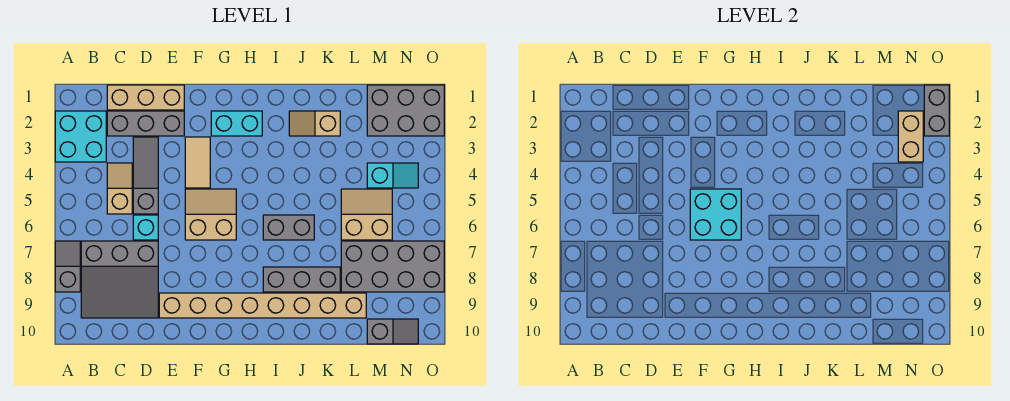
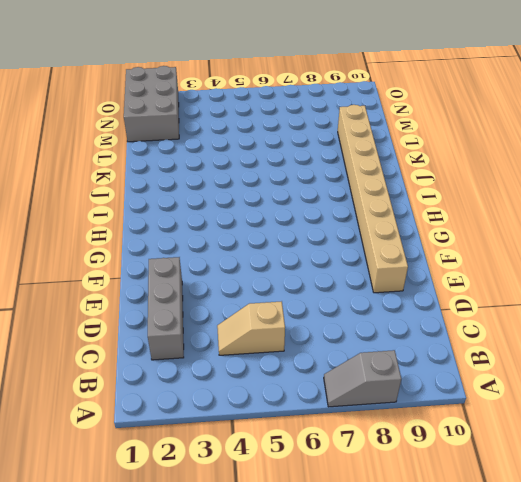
none -> cyan brick A2:B3 level 1
none -> grey slope B7:D9 level 1 top 7
none -> tan brick C1:E1 level 1

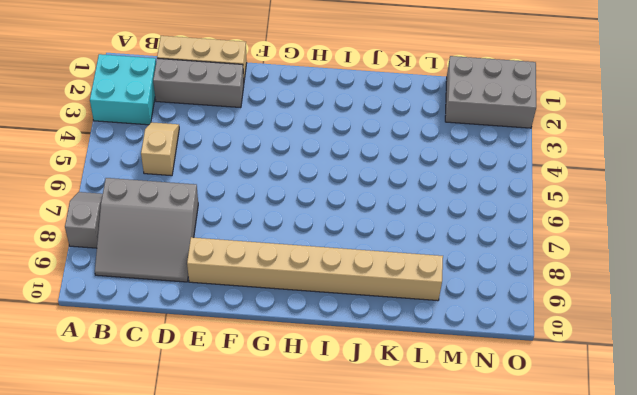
none -> grey slope D3:D5 level 1 top 5
none -> cyan brick D6 level 1
none -> tan tile F3:F4 level 1

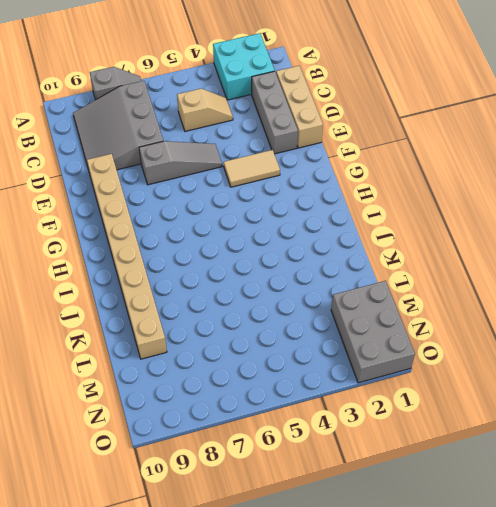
grey slope E5:E7 level 1 top 7 -> grey slope D3:D5 level 1 top 5
none -> cyan brick D6 level 1
none -> tan slope F5:G6 level 1 top 6
none -> cyan brick G2:H2 level 1

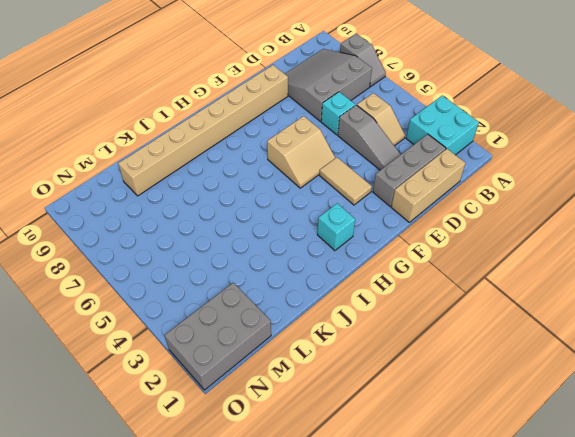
cyan brick H2 level 1 -> cyan brick G2:H2 level 1
none -> grey brick I6:J6 level 1
none -> grey brick I8:K8 level 1
none -> tan slope J2:K2 level 1 top K

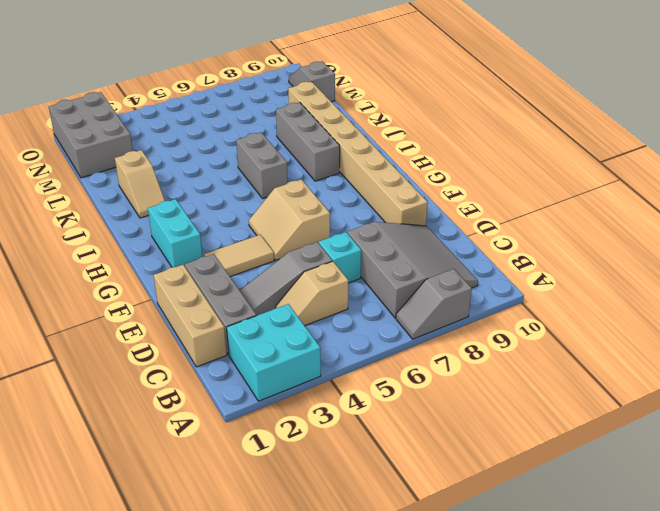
none -> tan slope L5:M6 level 1 top 6
none -> grey brick L7:O8 level 1
none -> cyan slope M4:N4 level 1 top M

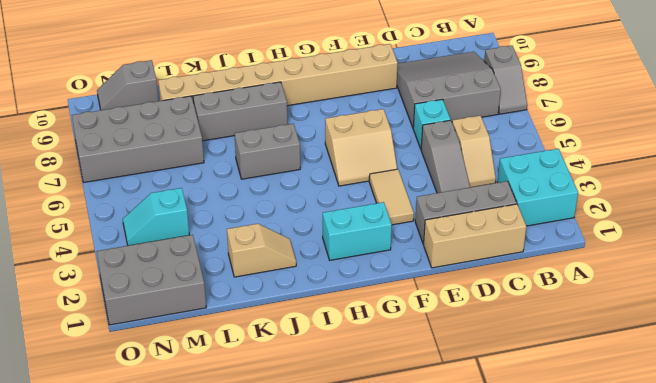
none -> tan slope L5:M6 level 1 top 6
none -> cyan brick F5:G6 level 2
none -> tan brick N2:N3 level 2

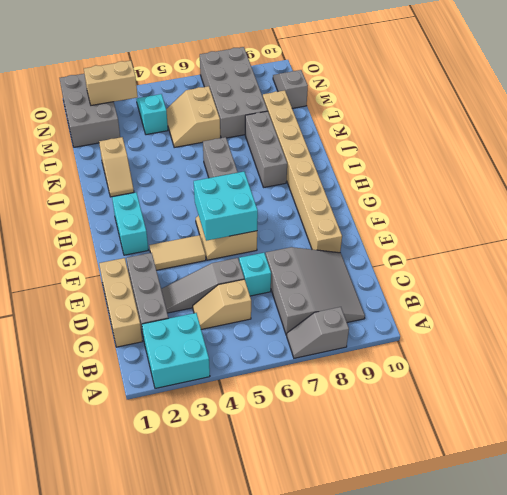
none -> grey brick O1:O2 level 2

